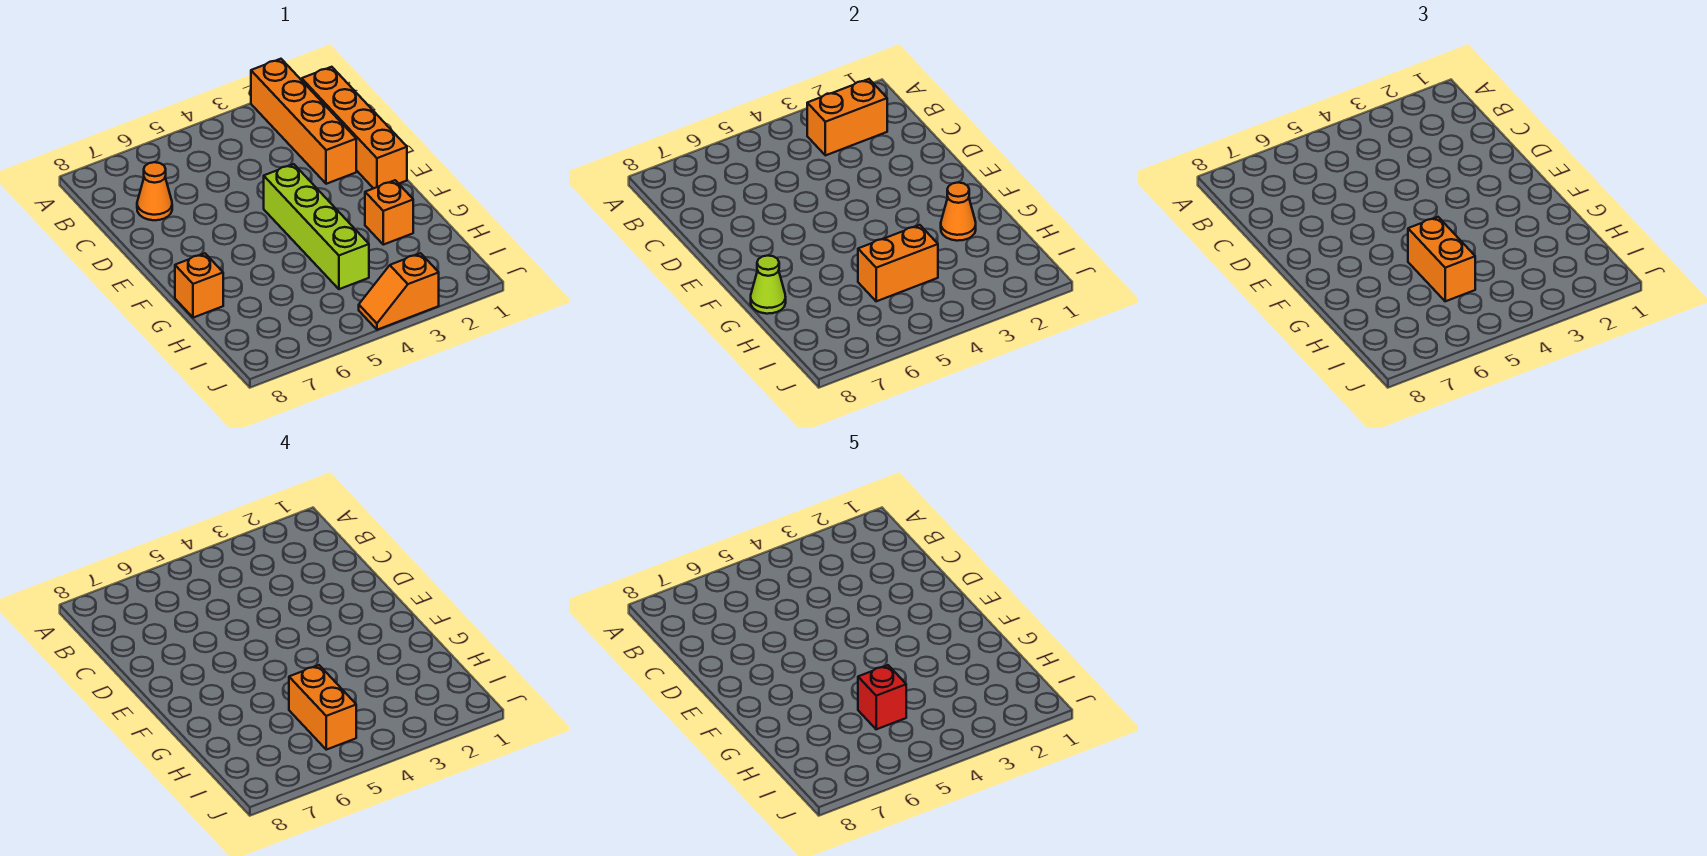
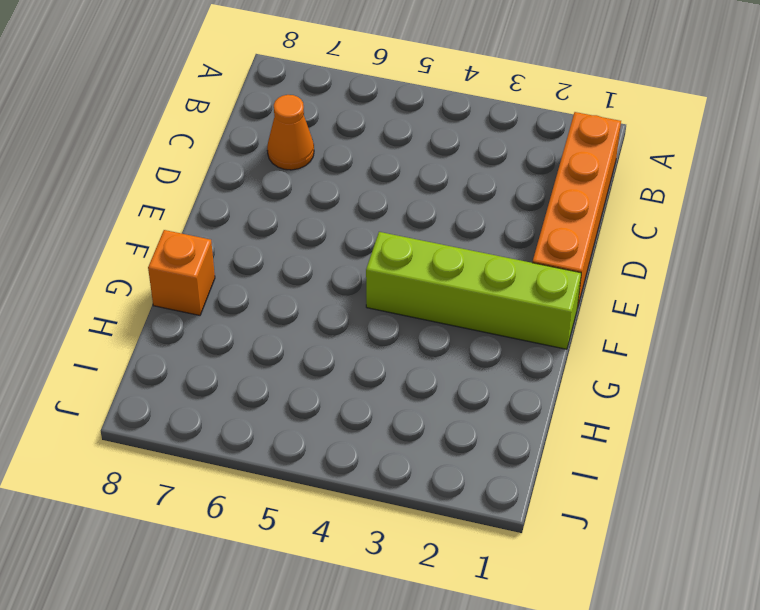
lime brick F1:F4 level 1 -> lime brick E4:H4 level 1
none -> orange brick A2:D2 level 1
none -> orange brick G2 level 1
none -> orange slope J3:J4 level 1 top 3

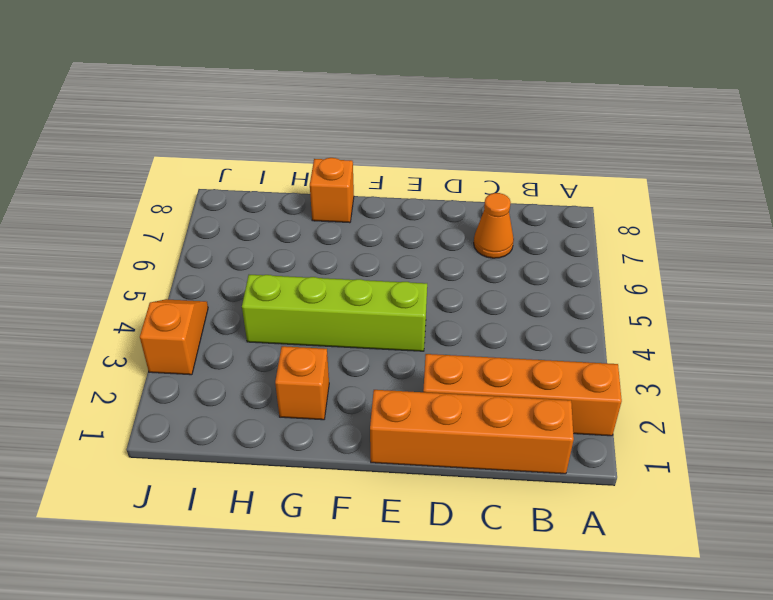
none -> orange brick B2:B3 level 2
none -> orange cone G2 level 2
none -> lime cone G8 level 2

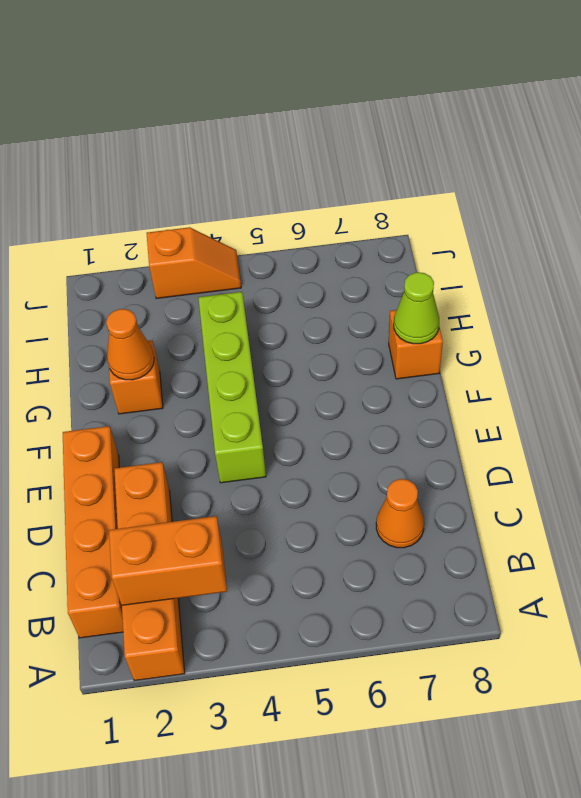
none -> orange brick H4:H5 level 2
none -> orange brick G5:H5 level 3
none -> orange brick H5:I5 level 4

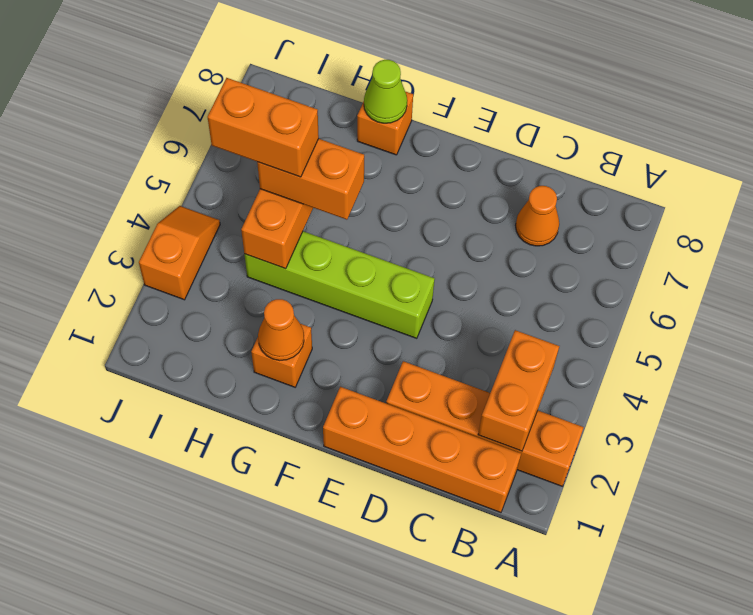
none -> red brick H5 level 5

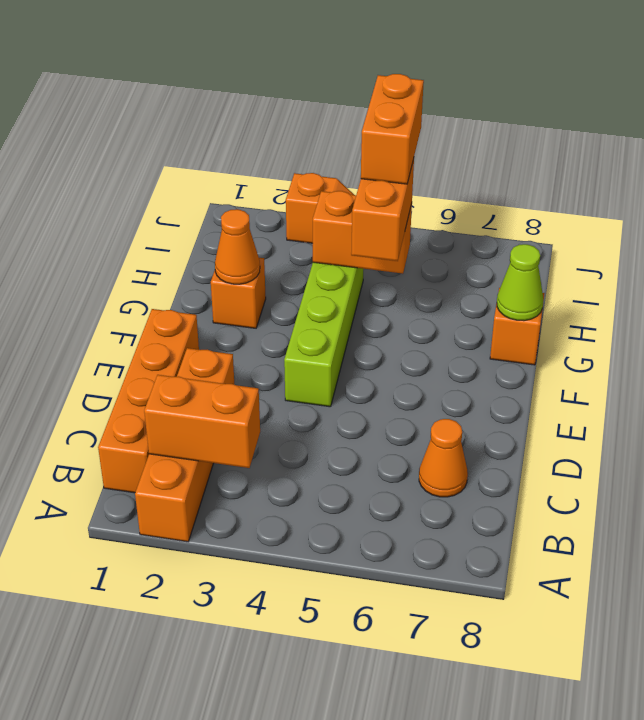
none -> red brick H5 level 5

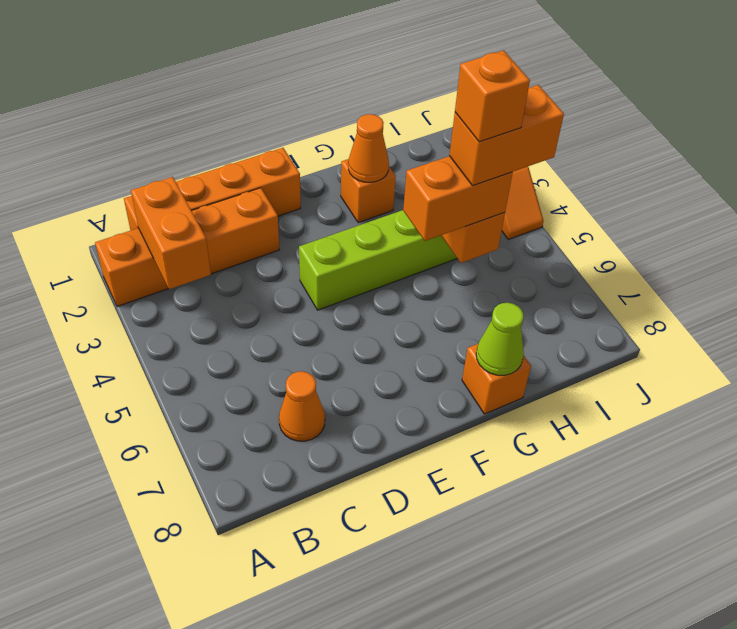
orange brick H5 level 5 -> red brick H5 level 5

